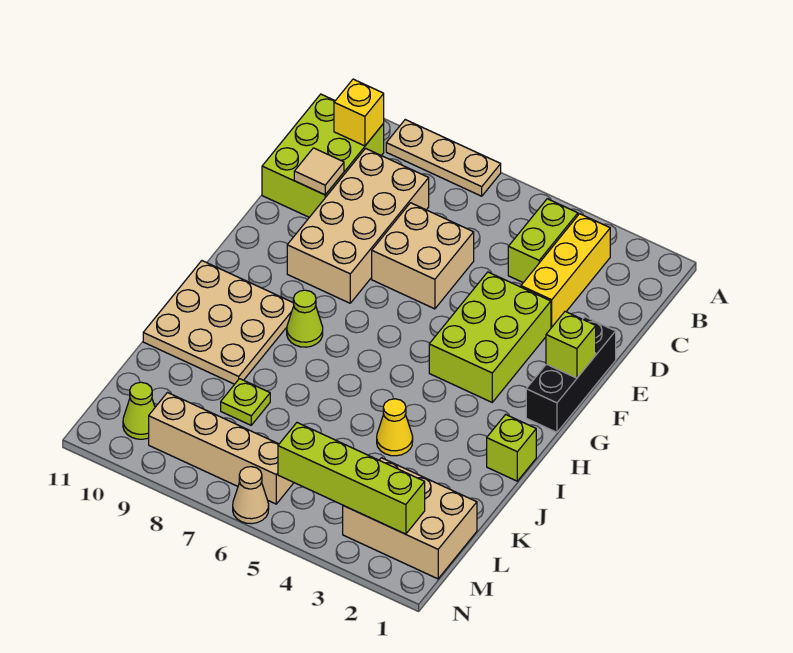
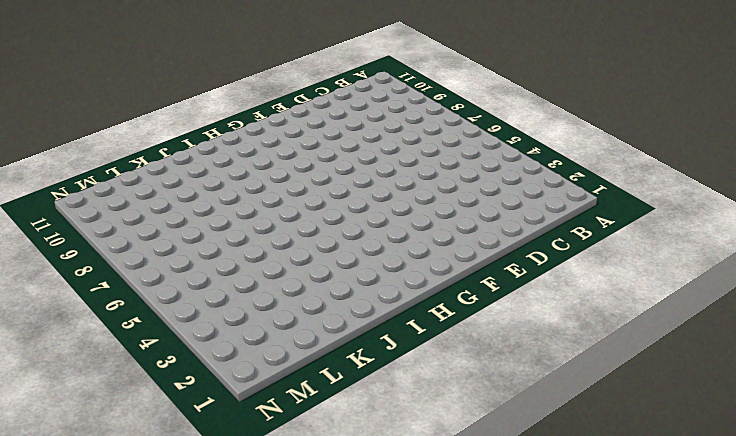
none -> tan plate A7:A9 level 1
none -> yellow brick B3:D3 level 1
none -> lime brick B4:C4 level 1

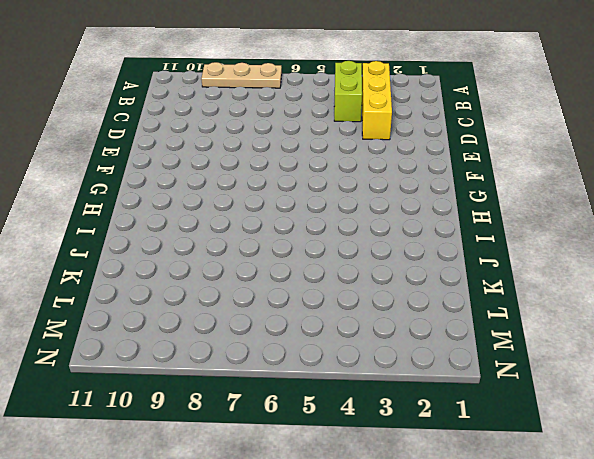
none -> lime brick B10:D11 level 1
none -> tan brick C8:F9 level 1
none -> tan brick D6:E7 level 1

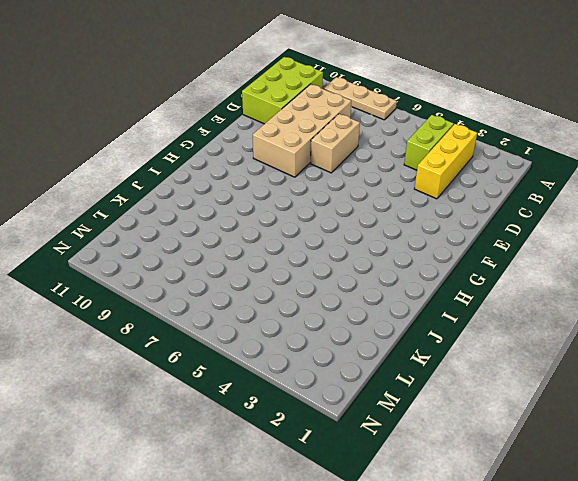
tan brick D7:E7 level 1 -> tan brick D6:E7 level 1
none -> black brick E1:G1 level 1
none -> lime brick E3:G4 level 1
none -> lime cone H8 level 1

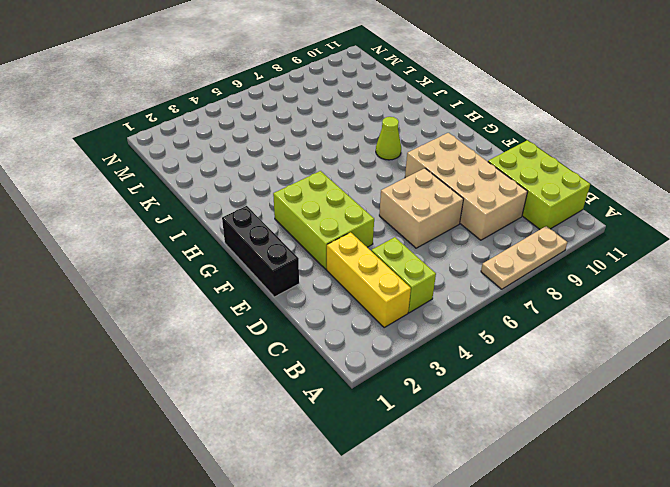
none -> tan plate H9:J11 level 1
none -> lime brick I1 level 1
none -> yellow cone J4 level 1

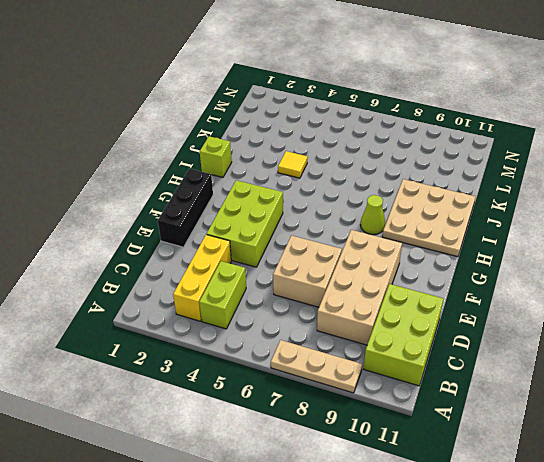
yellow tile J4 level 1 -> yellow cone J4 level 1
none -> lime plate K8 level 1
none -> tan brick L1:M3 level 1
none -> tan brick M6:M9 level 1

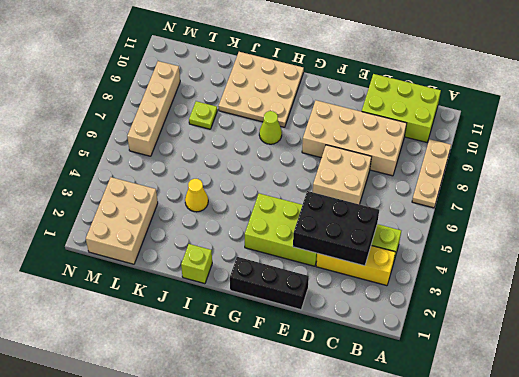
black brick C3:E4 level 2 -> none
none -> lime cone M10 level 1
none -> tan cone N6 level 1
none -> yellow brick B10 level 2

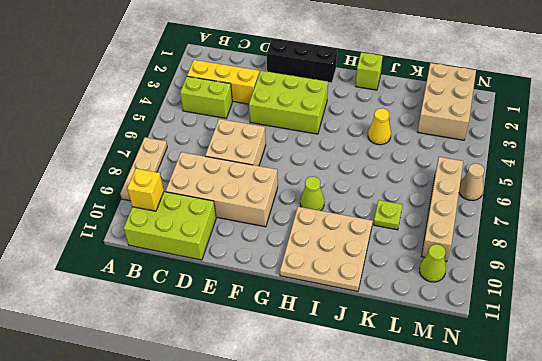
none -> tan tile D10 level 2
none -> lime brick F1 level 2
none -> lime brick M2:M5 level 2

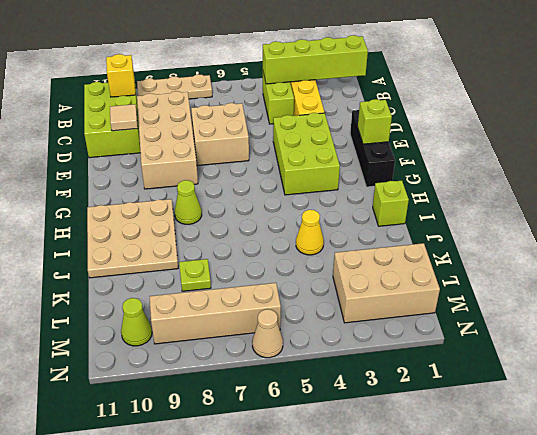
lime brick B1:B4 level 2 -> lime brick M2:M5 level 2

